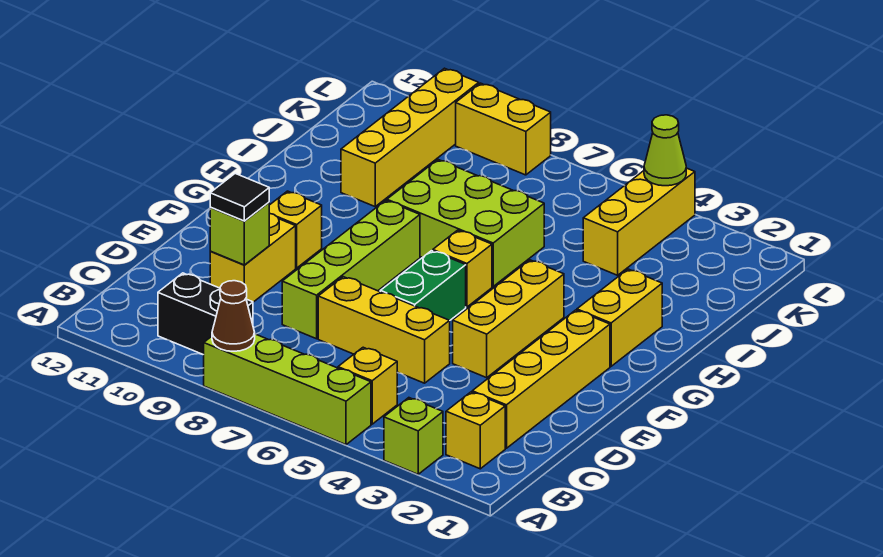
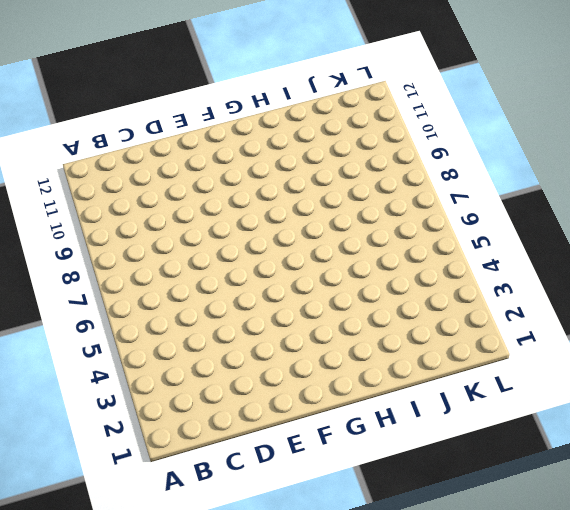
none -> lime brick A3 level 1
none -> lime brick A5:A8 level 1
none -> yellow brick B2 level 1

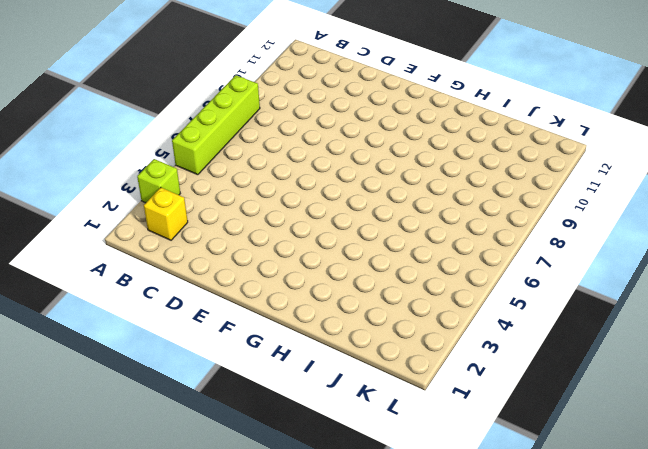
none -> yellow brick B5 level 1
none -> black brick B9:B10 level 1
none -> yellow brick C2:F2 level 1

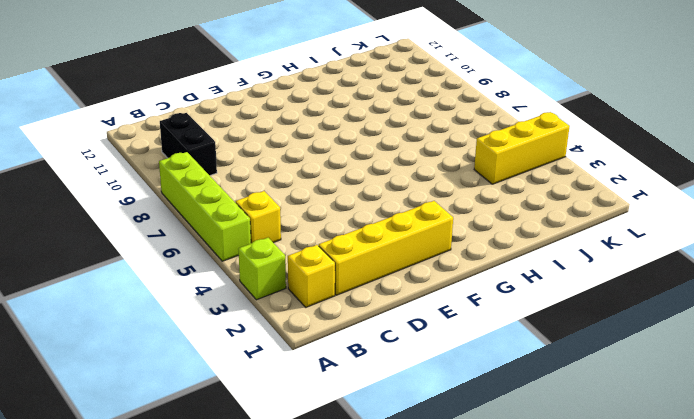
none -> yellow brick D5:D7 level 1
none -> lime brick D8:G8 level 1
none -> yellow brick D10:E10 level 1

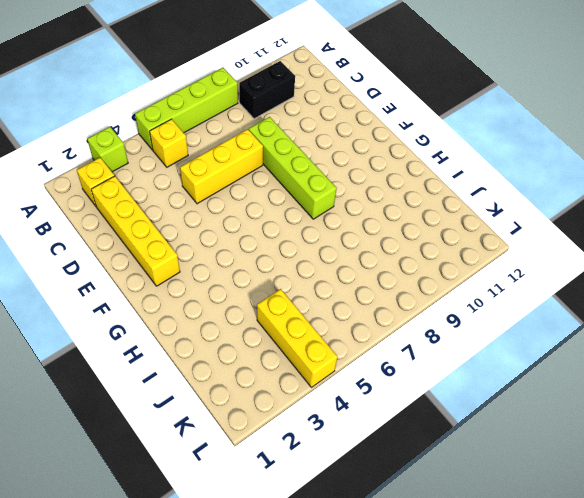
none -> yellow brick D10:E10 level 1
none -> yellow brick E4:G4 level 1
none -> green brick E6:F6 level 1

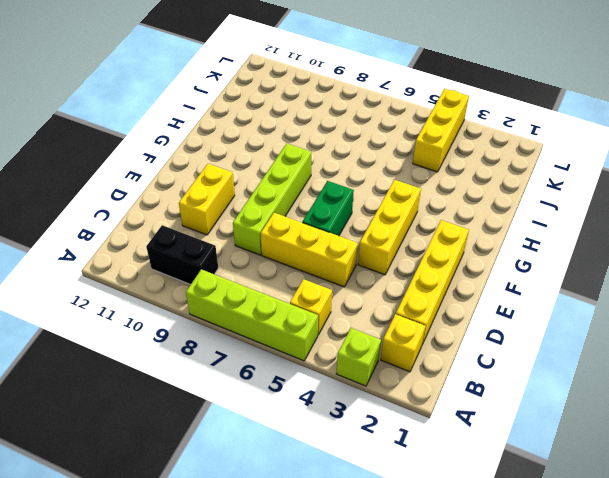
none -> yellow brick F10 level 1
none -> yellow brick G2:H2 level 1
none -> yellow brick G6 level 1

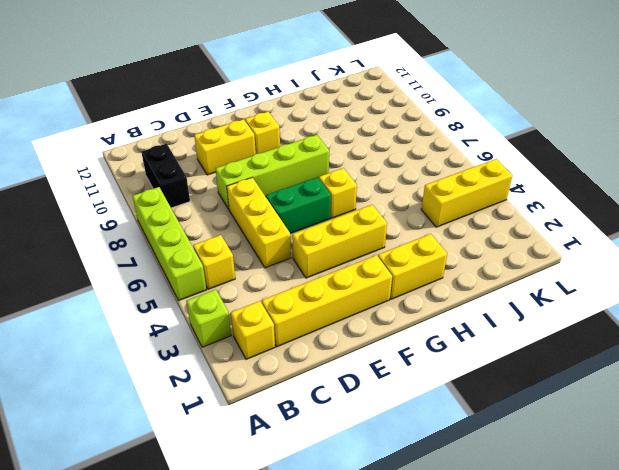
none -> lime brick H6:I8 level 1
none -> yellow brick I10:L10 level 1
none -> yellow brick L8:L9 level 1

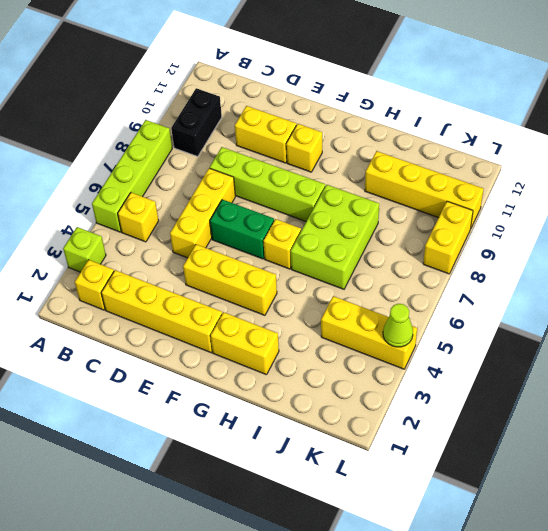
none -> brown cone A8 level 2
none -> lime brick D10 level 2
none -> black tile D10 level 3

